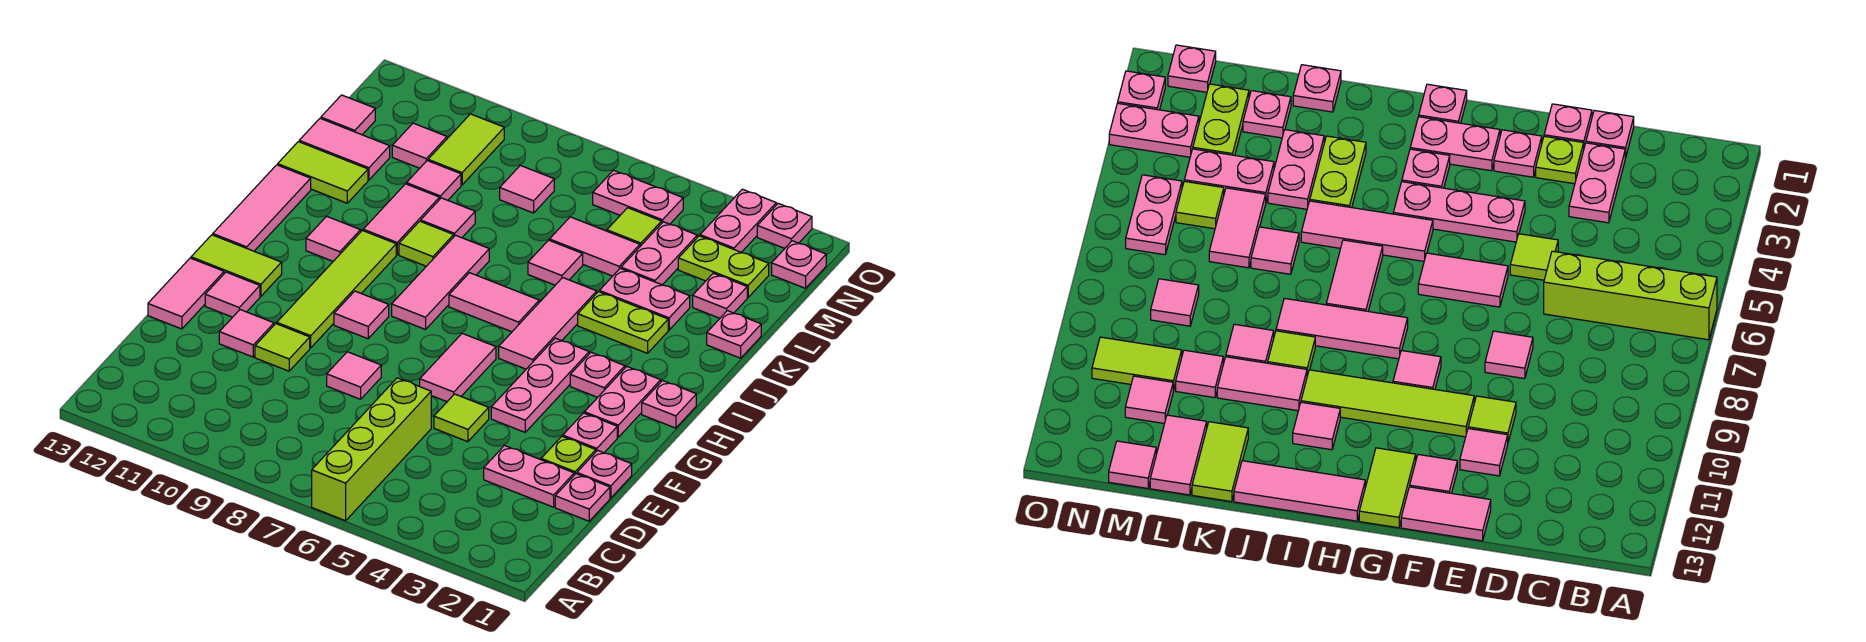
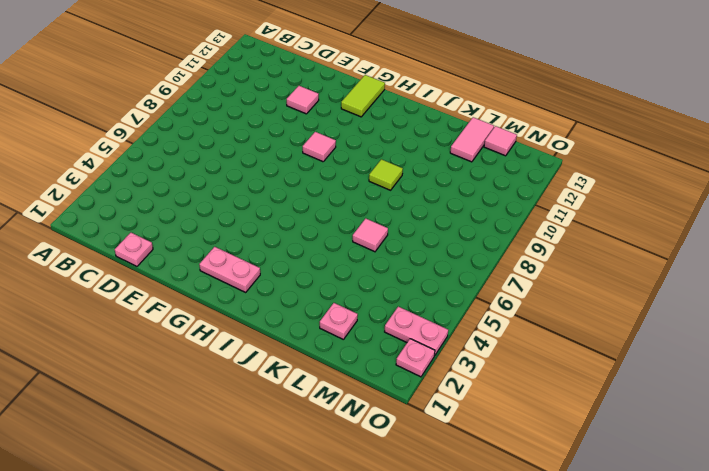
none -> lime brick A6:D6 level 1
none -> pink plate D2:D3 level 1
none -> pink plate E1 level 1
none -> lime plate E2 level 1

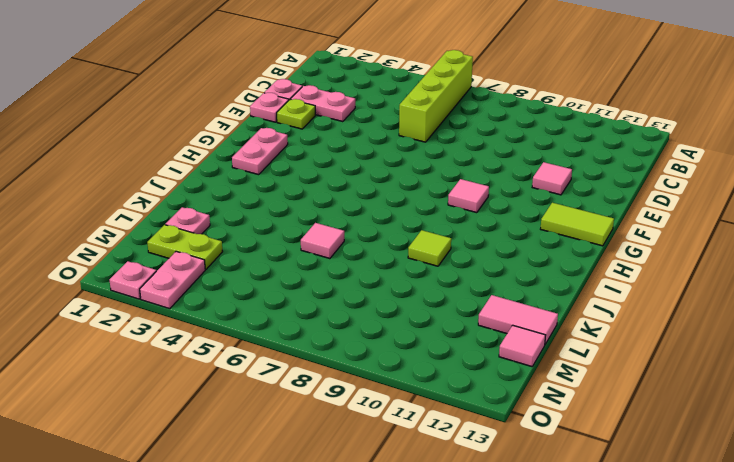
none -> lime tile E5 level 1
none -> pink tile E8 level 1
none -> lime tile E10 level 1
none -> pink tile E13:F13 level 1

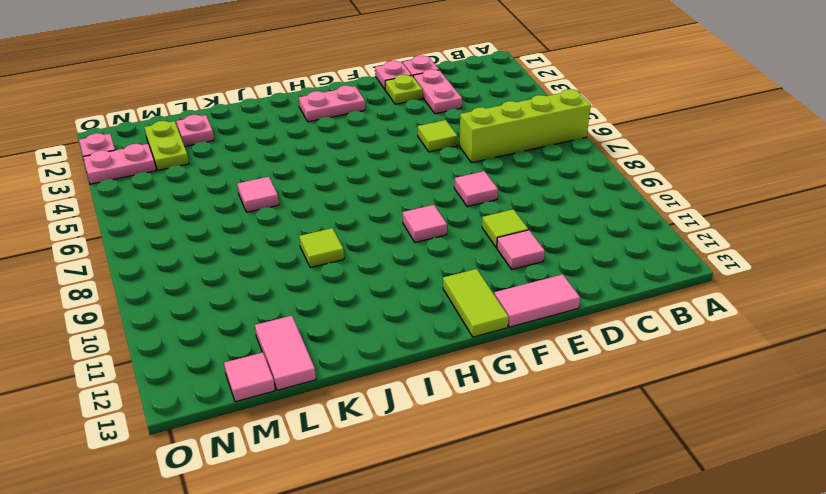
none -> pink plate F2 level 1
none -> pink plate F4:H4 level 1
none -> pink tile F6:G6 level 1
none -> lime tile F10:I10 level 1

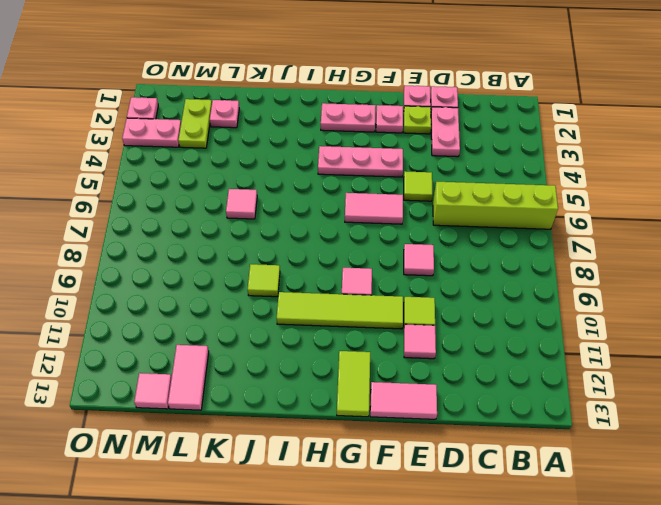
none -> pink tile F12 level 1
none -> pink plate H1 level 1
none -> pink plate H3 level 1
none -> pink tile H5:J5 level 1

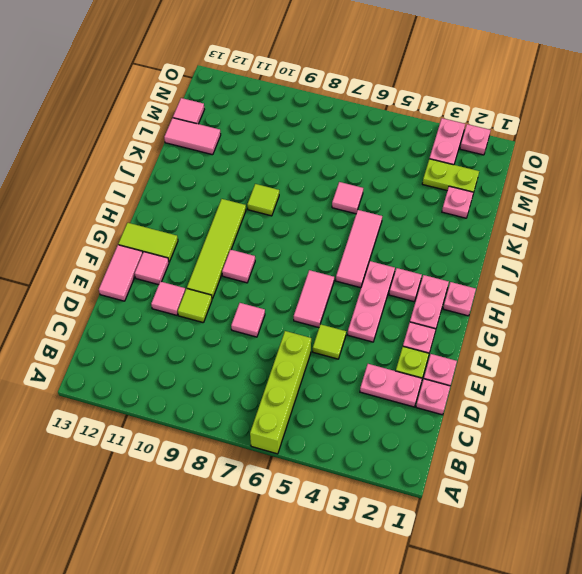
none -> pink tile H8:J8 level 1
none -> pink tile H13:J13 level 1
none -> pink tile I6:I7 level 1
none -> pink tile I11 level 1

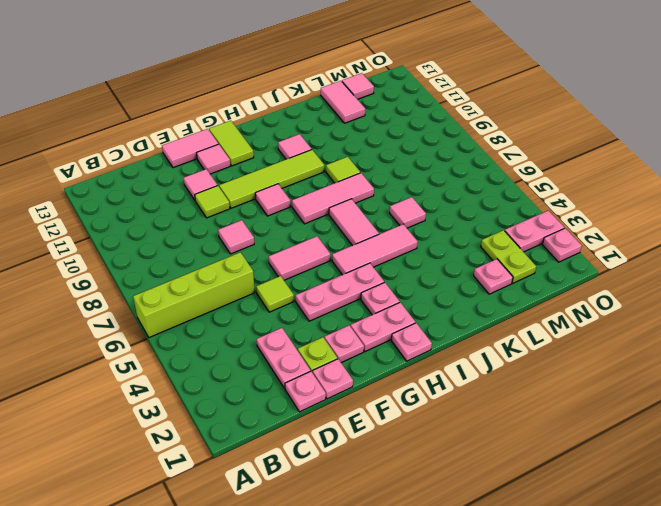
none -> pink tile H13:J13 level 1
none -> lime plate J3:J4 level 1
none -> pink tile J10:K10 level 1
none -> pink plate K1 level 1

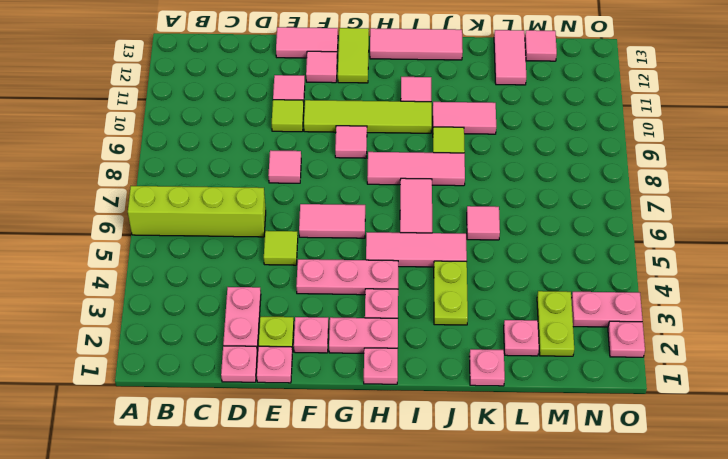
none -> pink plate K3:K4 level 1
none -> pink tile K9 level 1
none -> lime tile K12:K13 level 1
none -> pink plate L4:M4 level 1

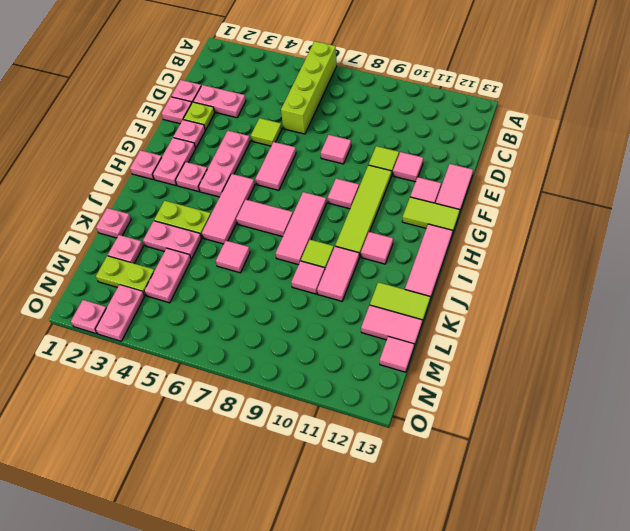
none -> pink tile L5:L6 level 1
none -> pink tile L10 level 1
none -> lime tile M5 level 1
none -> pink tile M8 level 1

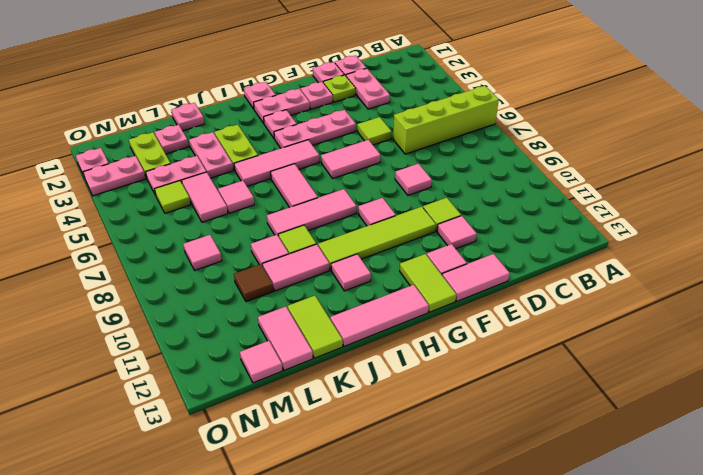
brown tile L10 level 1 -> pink tile L10 level 1
none -> lime tile M10:N10 level 1
none -> pink tile M11 level 1
none -> pink plate N1 level 1
none -> pink plate N5:N6 level 1

